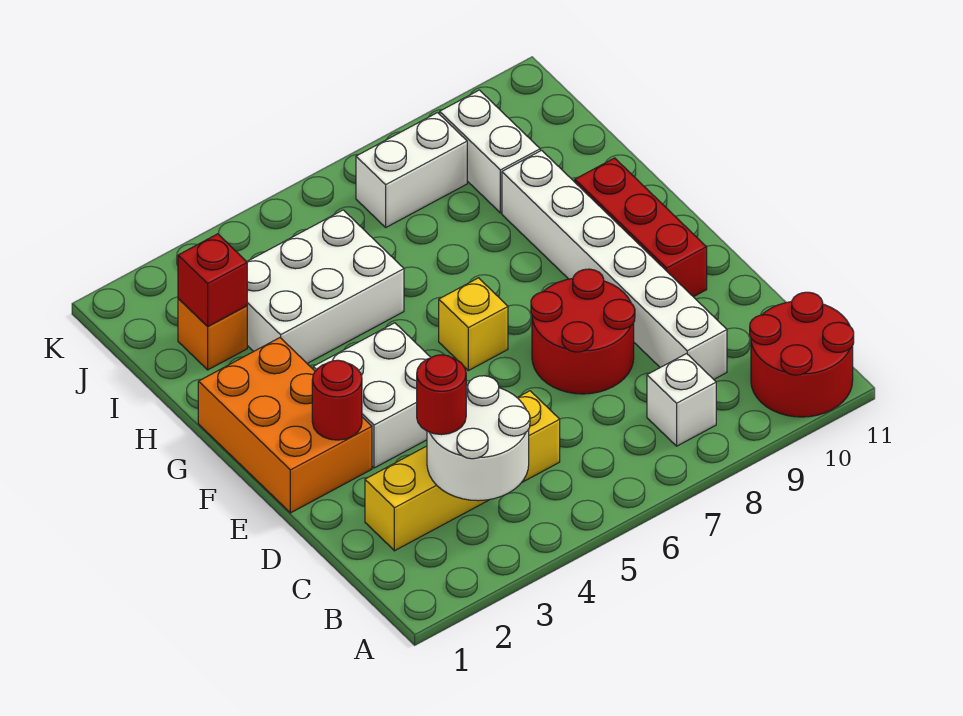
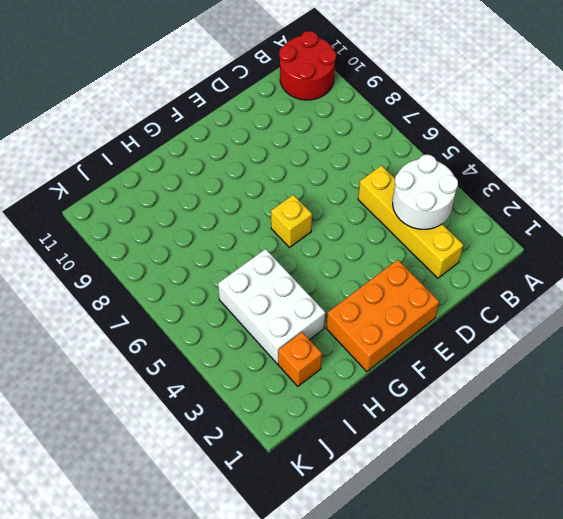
none -> white brick B8 level 1
none -> white brick C9:H9 level 1
none -> red round brick D7:E8 level 1

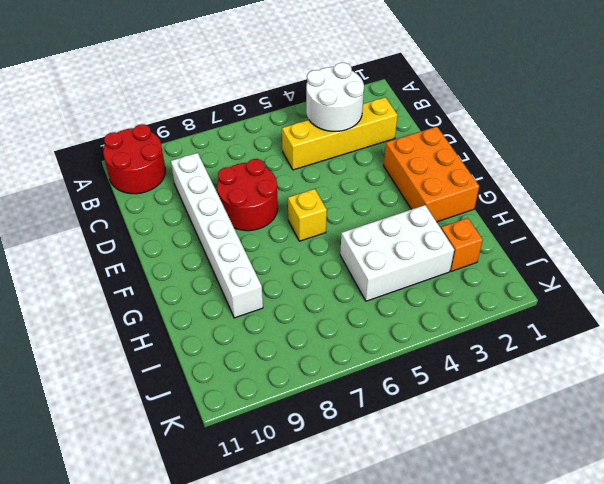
none -> white brick B8 level 1
none -> white brick E3:F4 level 1
none -> red brick E10:G10 level 1

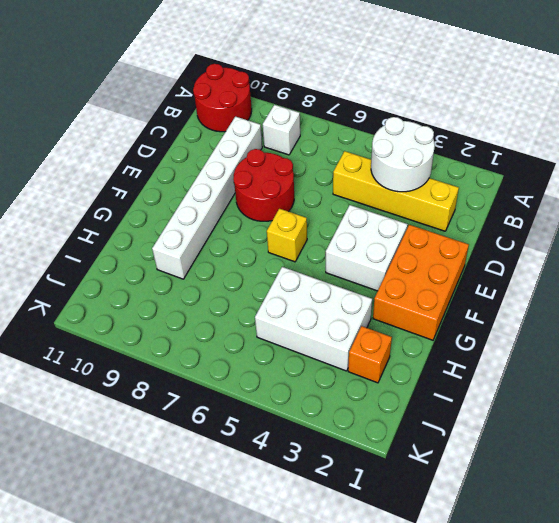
none -> red brick E10:G10 level 1
none -> white brick I9:J9 level 1
none -> white brick J7:J8 level 1

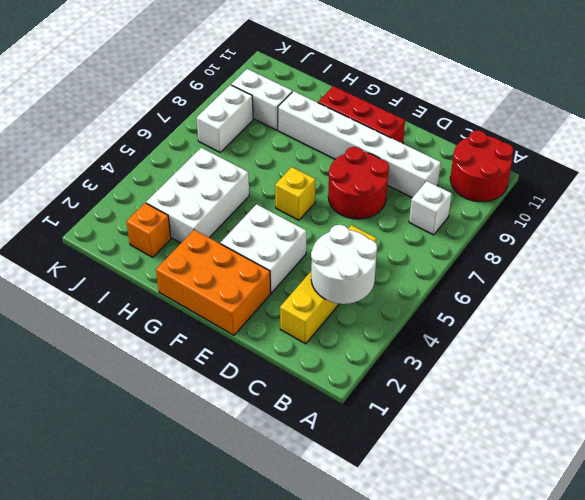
none -> red round brick E2 level 2
none -> red brick I2 level 2
none -> red round brick C3 level 3

